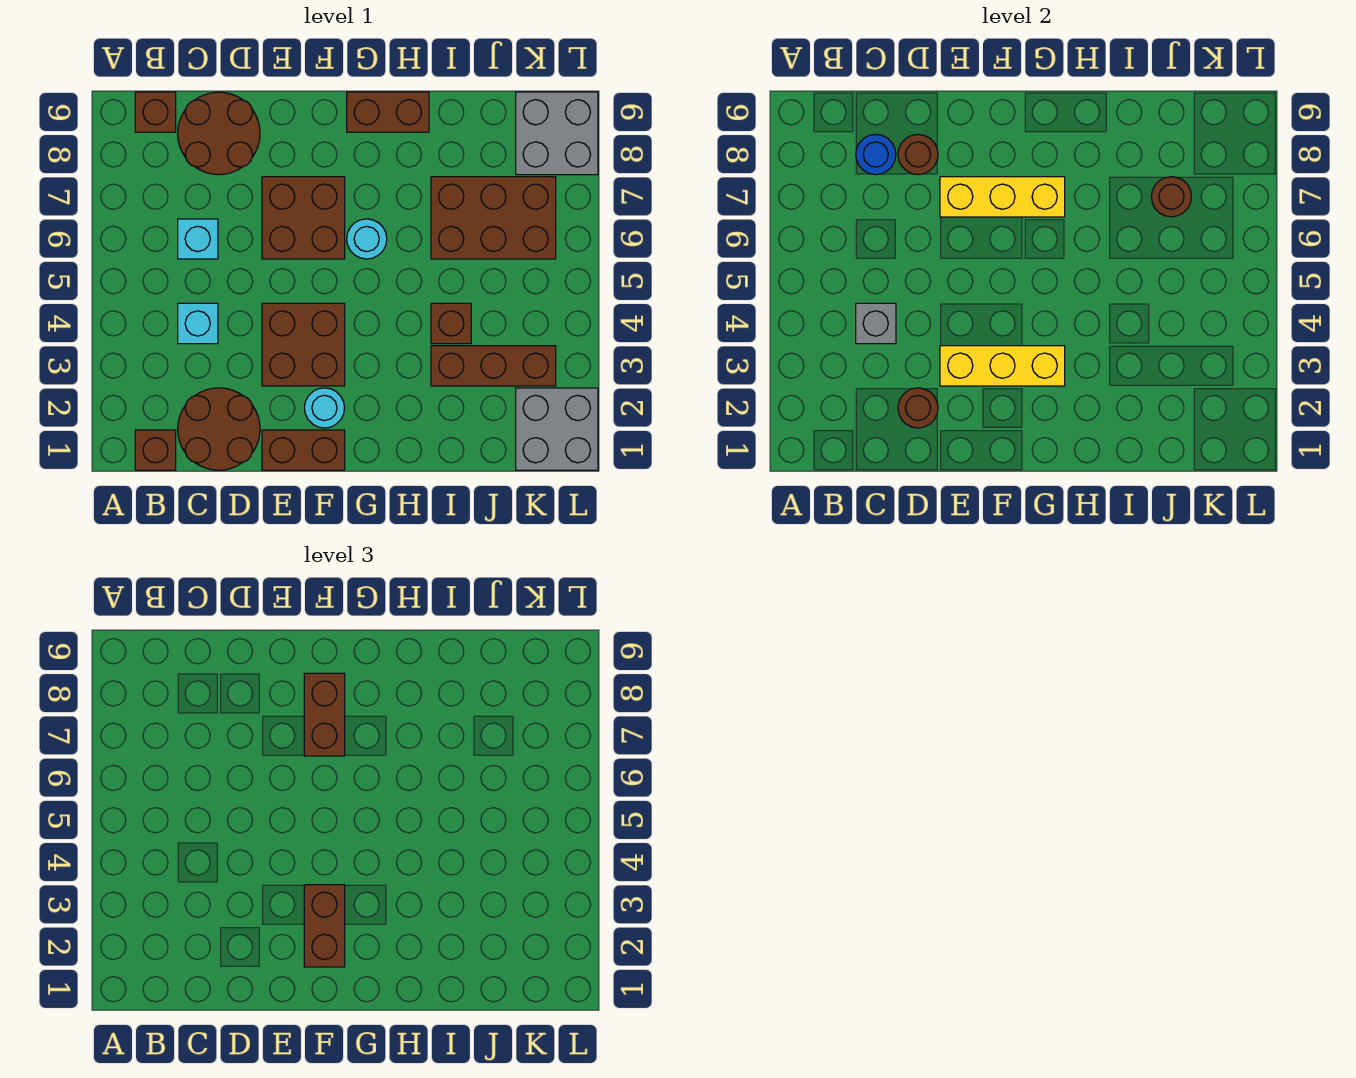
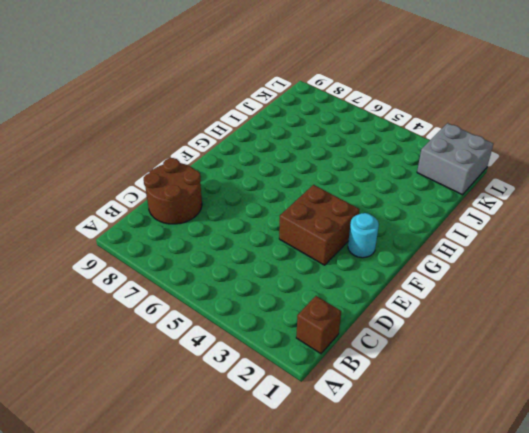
none -> brown brick B9 level 1
none -> brown round brick C1:D2 level 1
none -> cyan brick C4 level 1

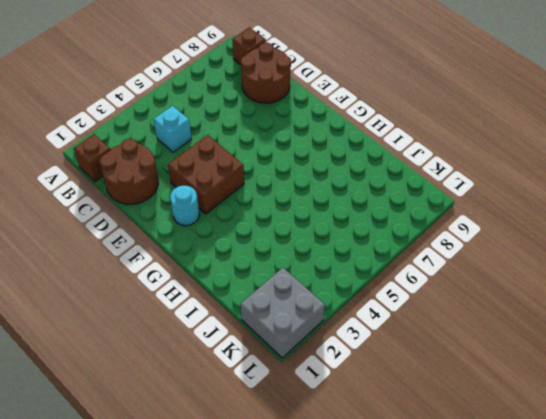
none -> cyan brick C6 level 1
none -> brown brick E1:F1 level 1
none -> brown brick E6:F7 level 1

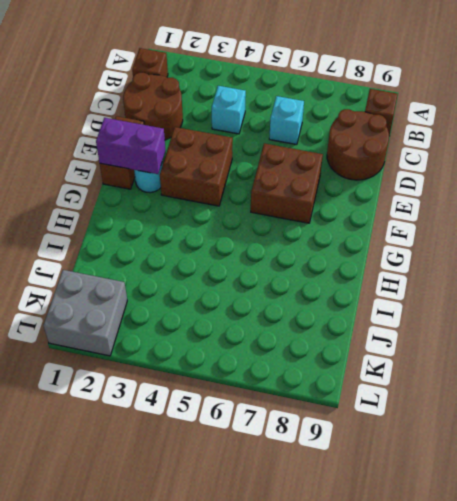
purple brick F1:F2 level 2 -> none
none -> cyan round brick G6 level 1
none -> brown brick G9:H9 level 1
none -> brown brick I3:K3 level 1

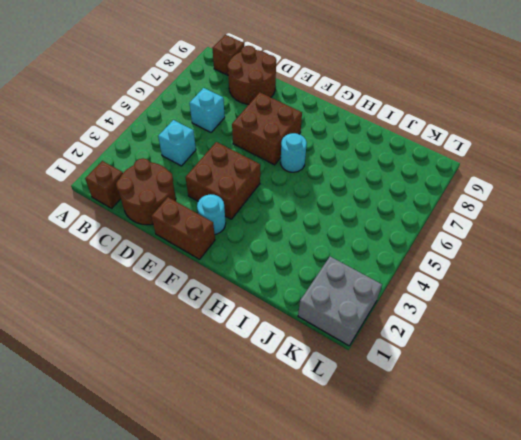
none -> brown brick G9:H9 level 1
none -> brown brick I3:K3 level 1
none -> brown brick I4 level 1

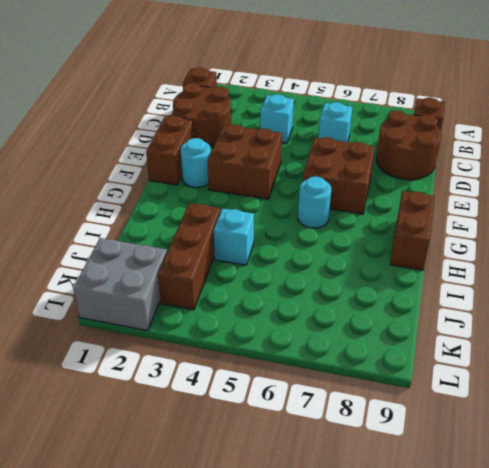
cyan brick I4 level 1 -> brown brick I4 level 1
none -> brown brick I6:K7 level 1
none -> grey brick K8:L9 level 1
none -> grey brick C4 level 2

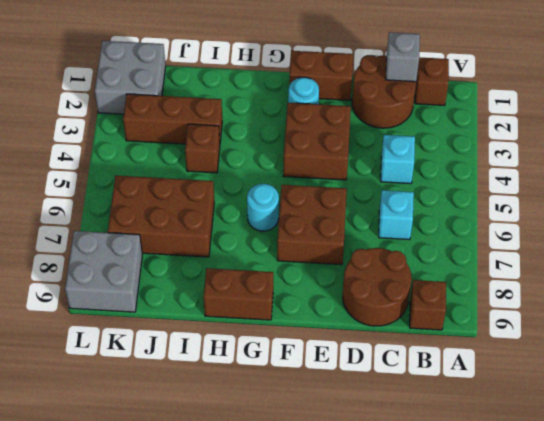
grey brick C1 level 2 -> grey brick C4 level 2
none -> blue round brick C8 level 2
none -> brown round brick D2 level 2
none -> brown round brick D8 level 2

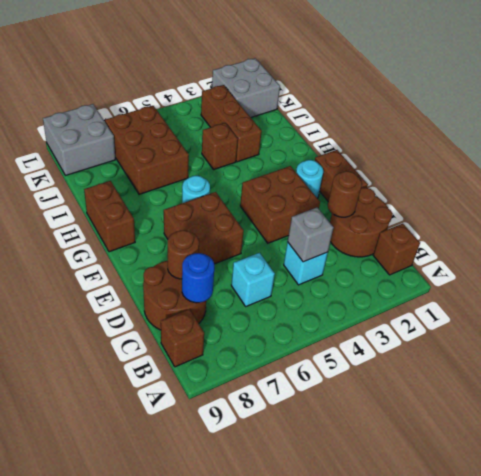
none -> yellow brick E3:G3 level 2
none -> yellow brick E7:G7 level 2
none -> brown round brick J7 level 2

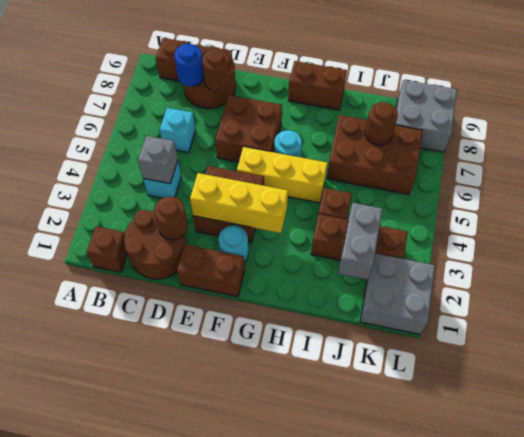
yellow brick F5:H5 level 1 -> yellow brick E7:G7 level 2
grey brick J2:J3 level 2 -> none
none -> brown brick F2:F3 level 3
none -> brown brick F7:F8 level 3

